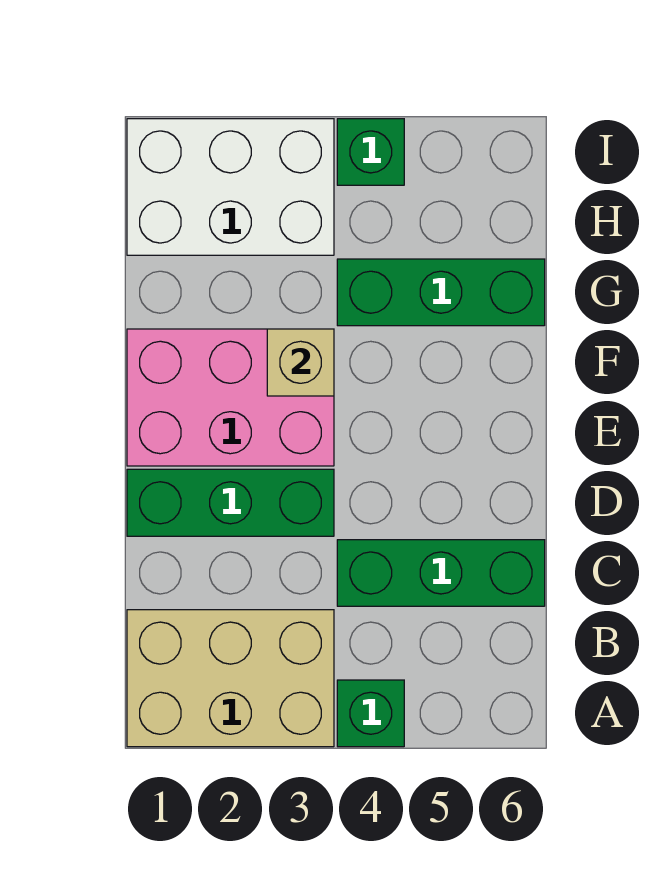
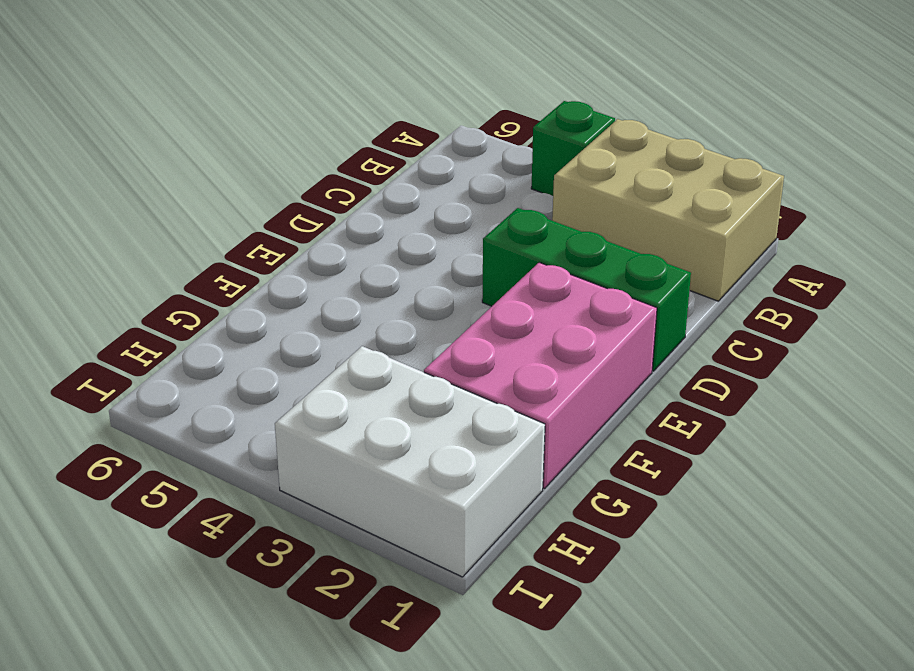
pink brick E1:G2 level 1 -> pink brick E1:F3 level 1
none -> green brick C4:C6 level 1
none -> green brick G4:G6 level 1

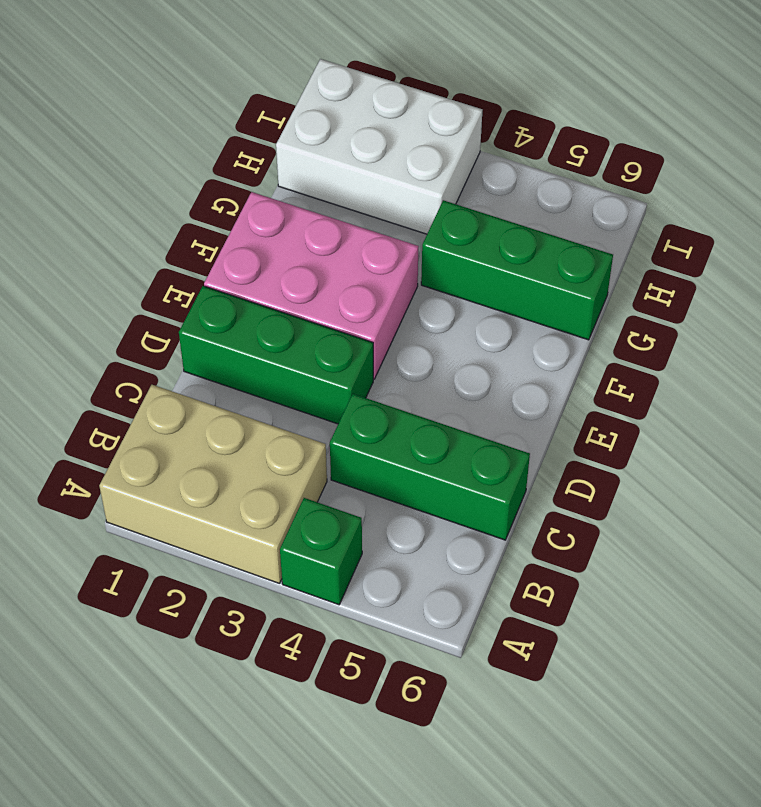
none -> green brick I4 level 1
none -> tan brick F3 level 2

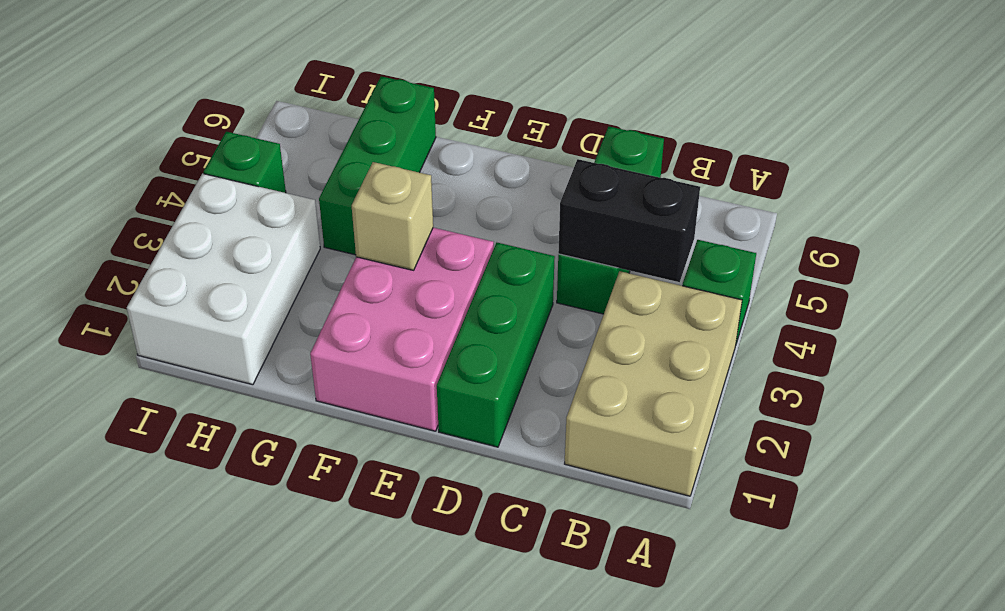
black brick B4:C4 level 2 -> none

